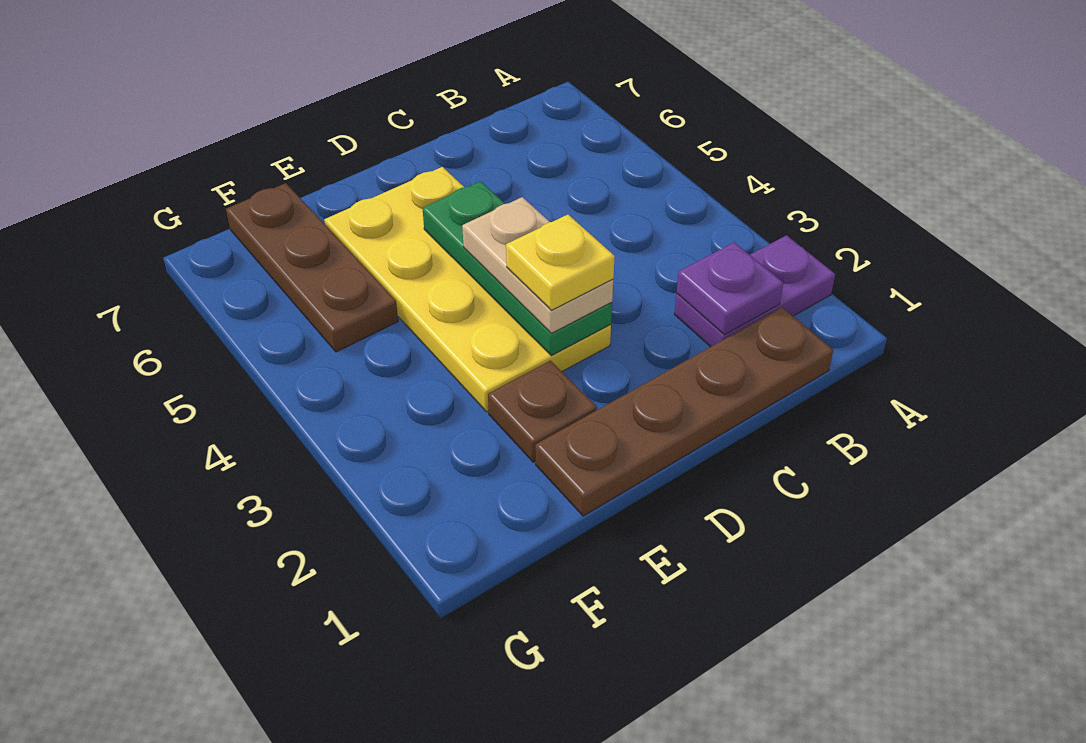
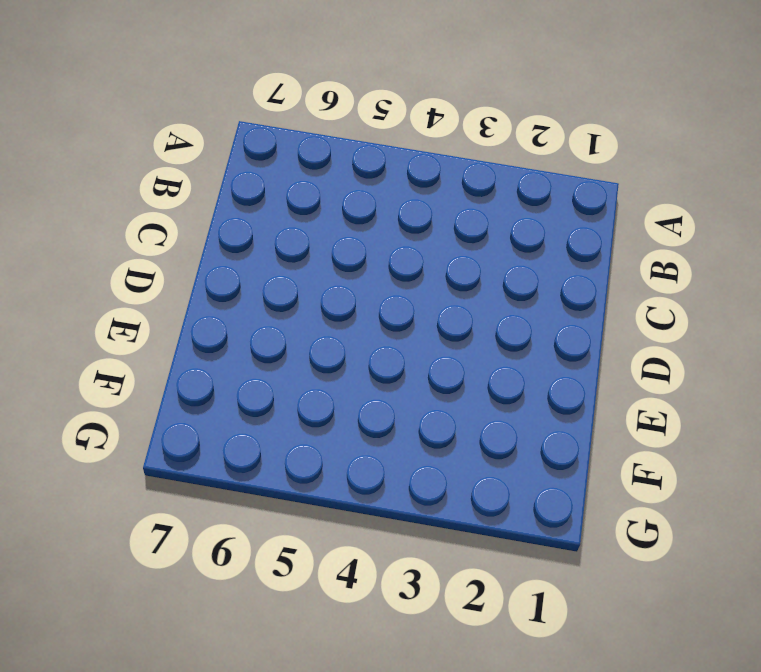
none -> purple plate A2:B2 level 1
none -> brown plate B1:E1 level 1

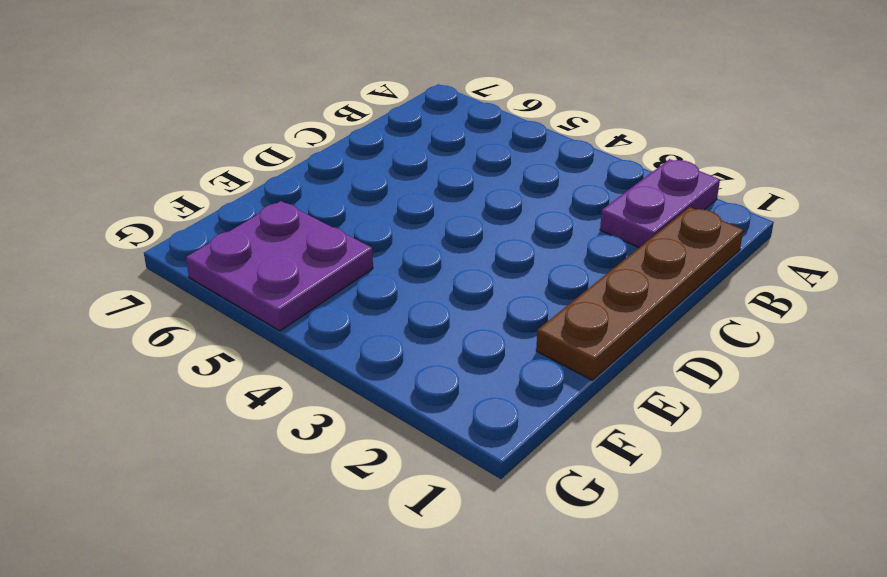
purple plate F5:G6 level 1 -> brown plate F5:F7 level 1
none -> yellow plate D3:E6 level 1
none -> brown plate E2 level 1

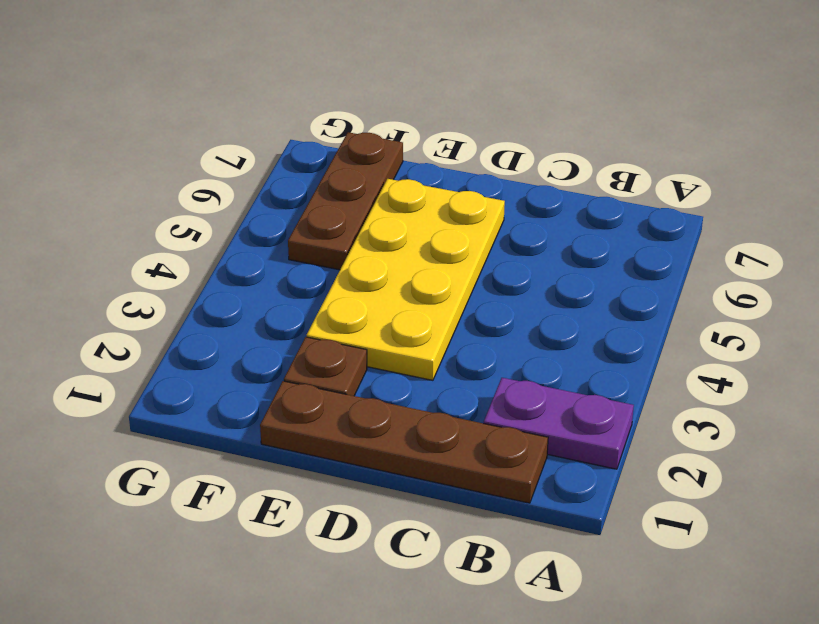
none -> purple plate B2 level 2
none -> green plate D3:D5 level 2

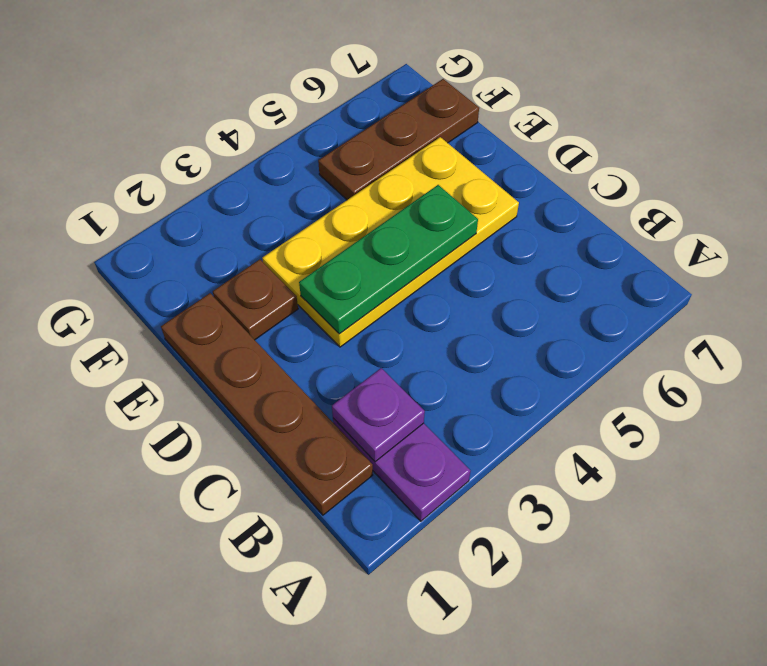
none -> tan plate D3:D4 level 3
none -> yellow plate D3 level 4

